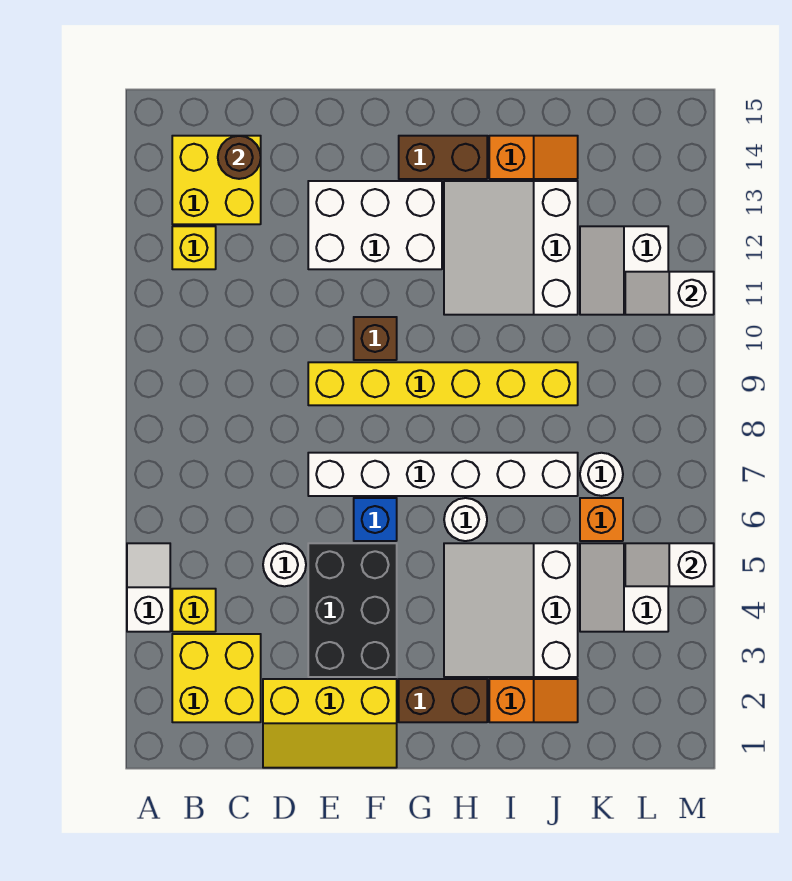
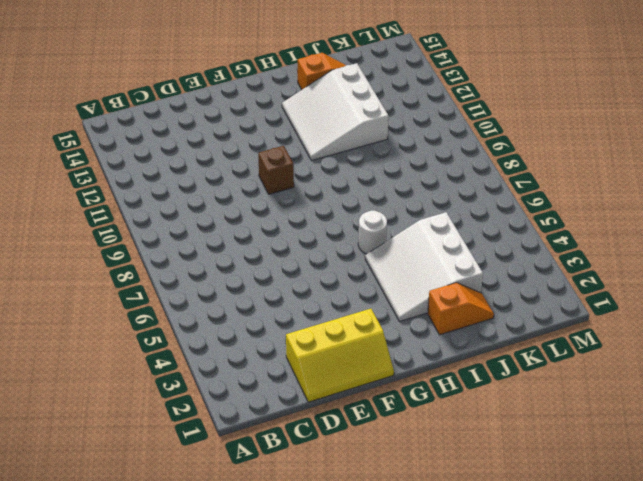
none -> white slope A4:A5 level 1 top 4
none -> yellow brick B2:C3 level 1
none -> yellow brick B4 level 1

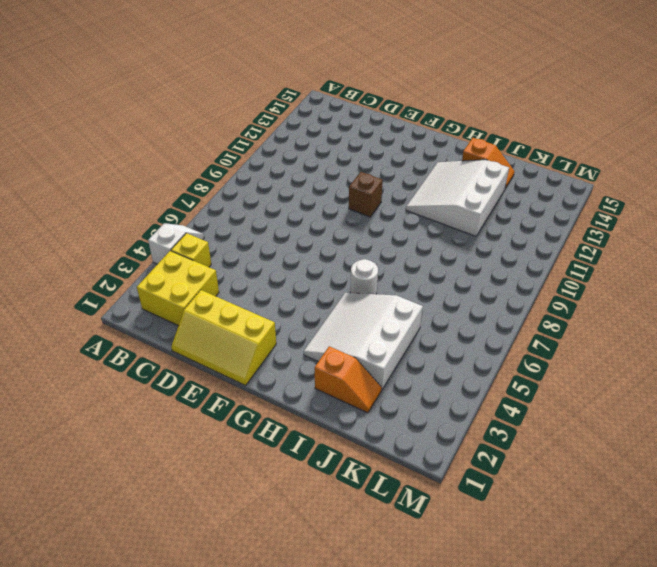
none -> yellow brick B12 level 1
none -> yellow brick B13:C14 level 1
none -> white round brick D5 level 1

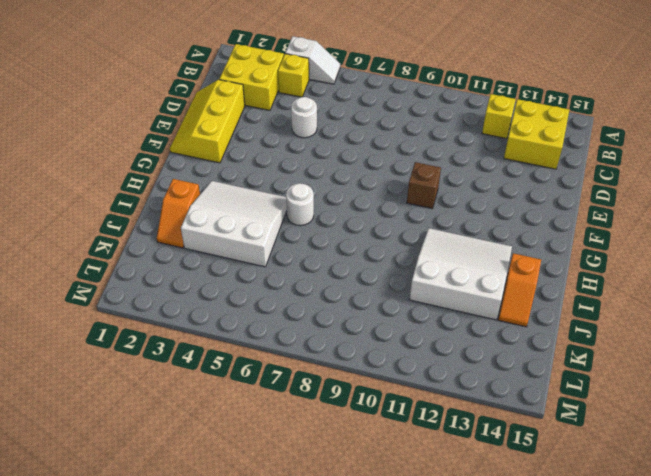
none -> black brick E3:F5 level 1
none -> white brick E7:J7 level 1
none -> yellow brick E9:J9 level 1

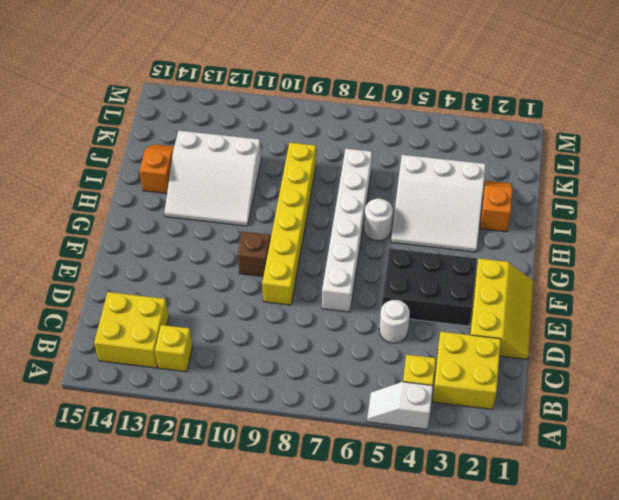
none -> white brick E12:G13 level 1
none -> blue brick F6 level 1
none -> brown brick G2:H2 level 1

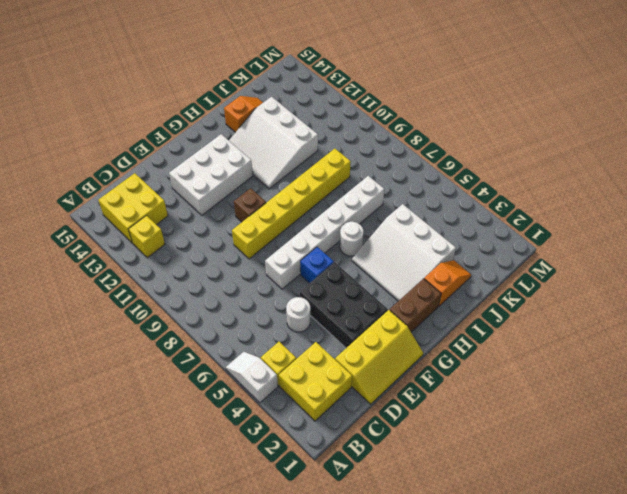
none -> brown brick G14:H14 level 1
none -> white slope K4:L5 level 1 top L
none -> orange brick K6 level 1

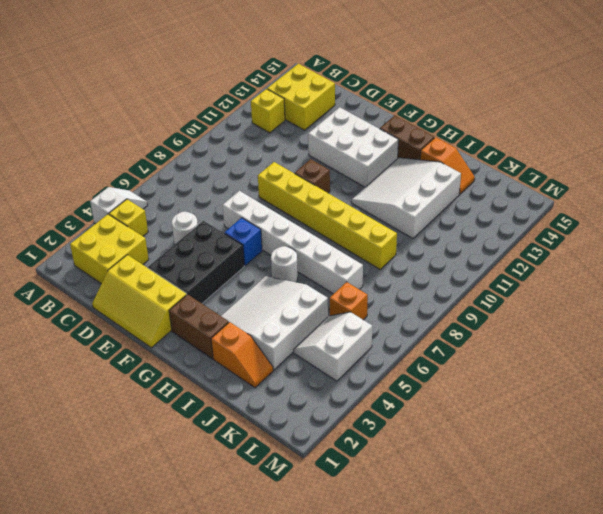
none -> white round brick K7 level 1
none -> white slope K11:L12 level 1 top L
none -> brown round brick C14 level 2

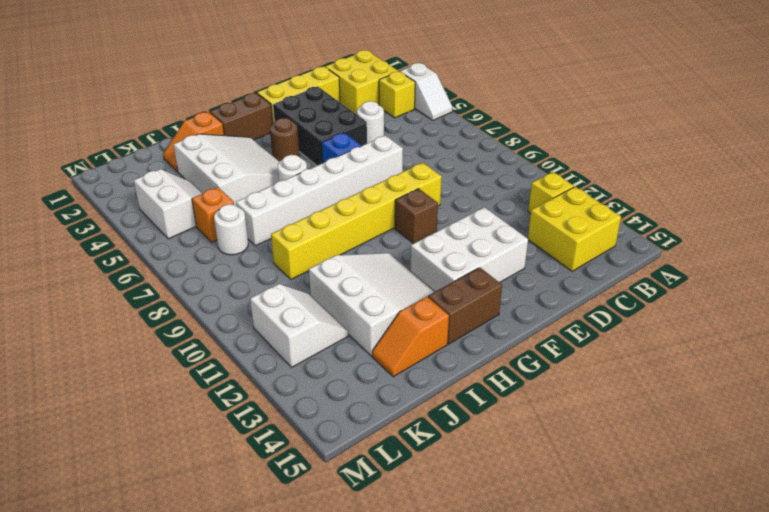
brown round brick G4 level 1 -> brown round brick C14 level 2
none -> white slope L5:M5 level 2 top M
none -> white slope L11:M11 level 2 top M

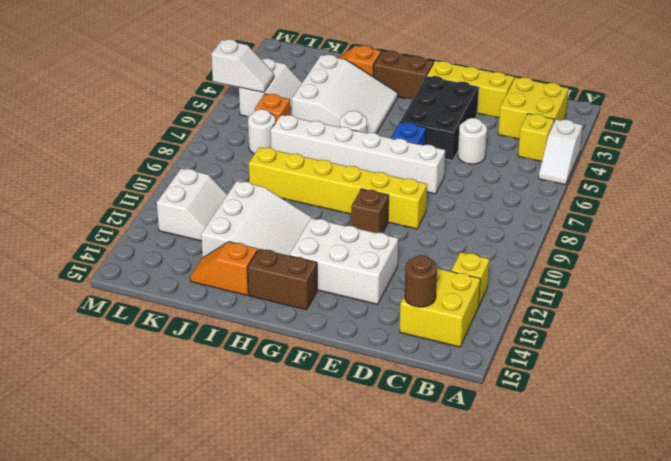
none -> white slope L11:M11 level 2 top M

